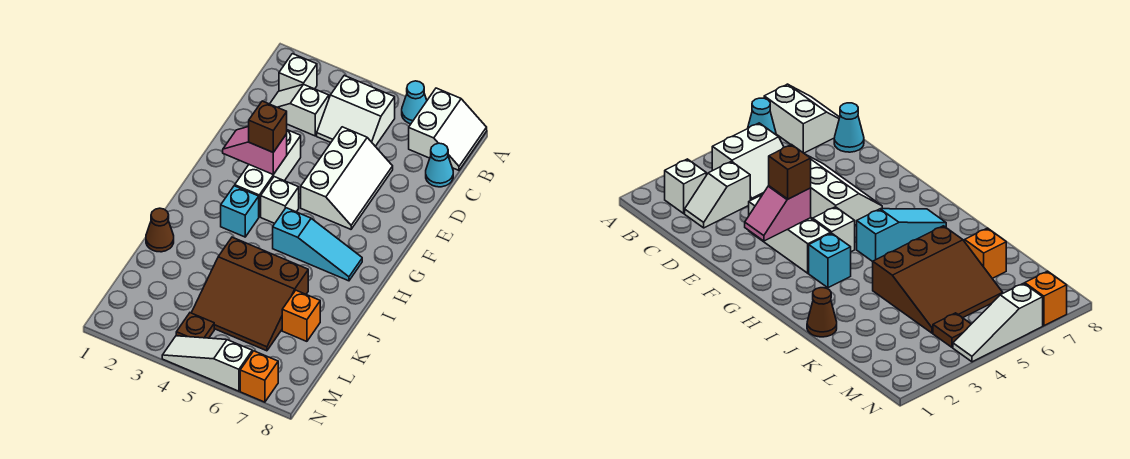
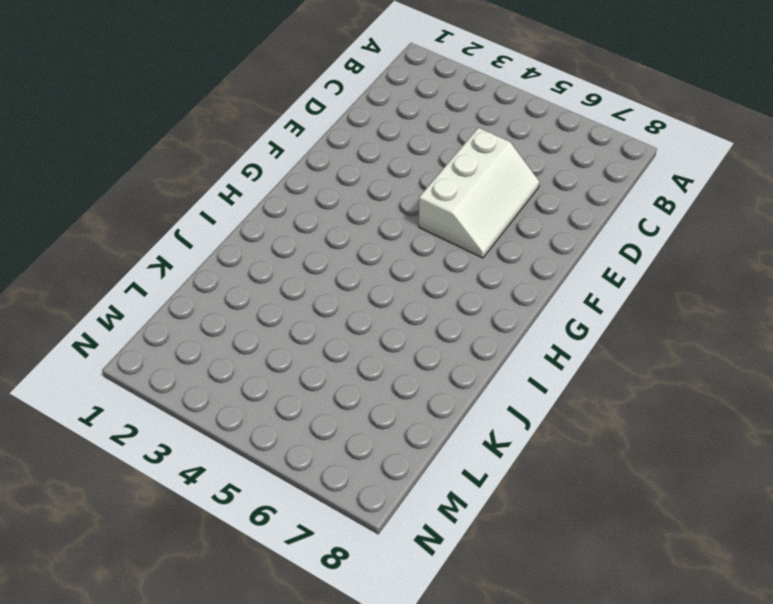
none -> cyan cone A6 level 1
none -> white slope A7:B8 level 1 top 7
none -> white brick B2 level 1

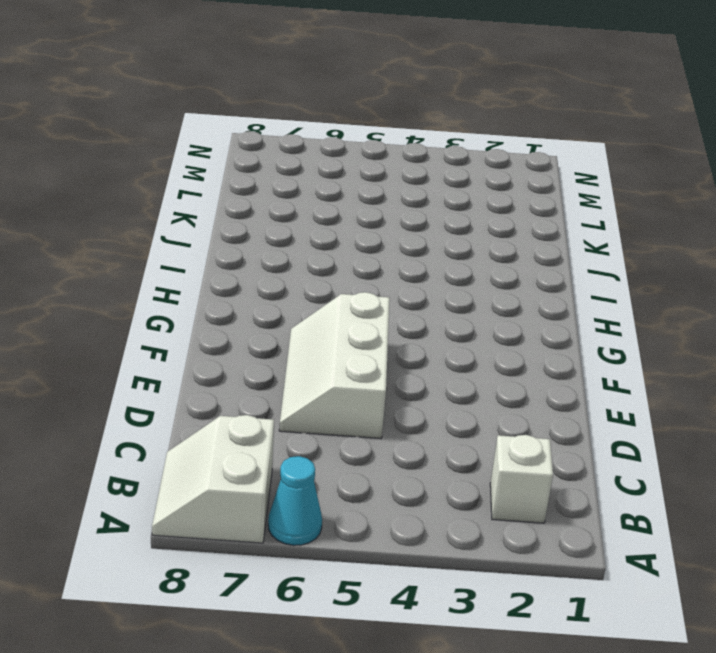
none -> white slope B4:C5 level 1 top B
none -> white slope C2:C3 level 1 top 3
none -> cyan cone C8 level 1

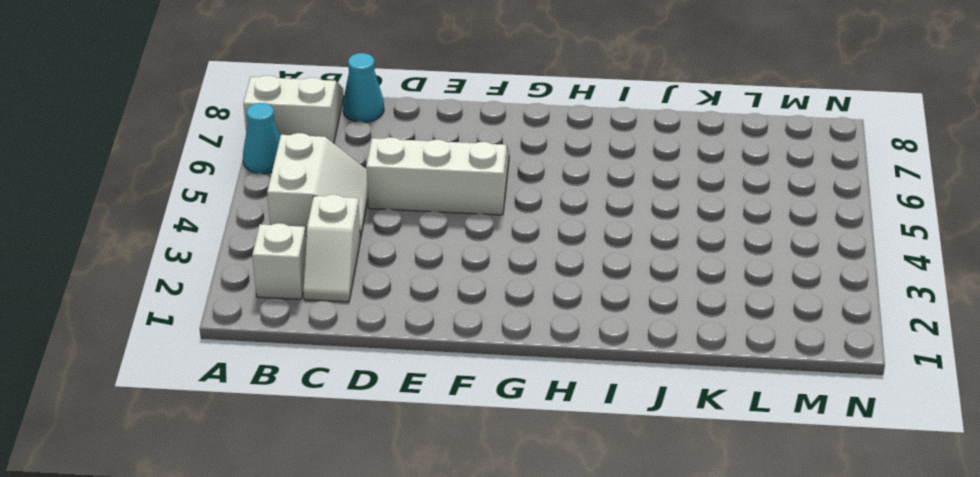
none -> white brick E3:G3 level 1
none -> white brick G4 level 1
none -> cyan brick H3 level 1

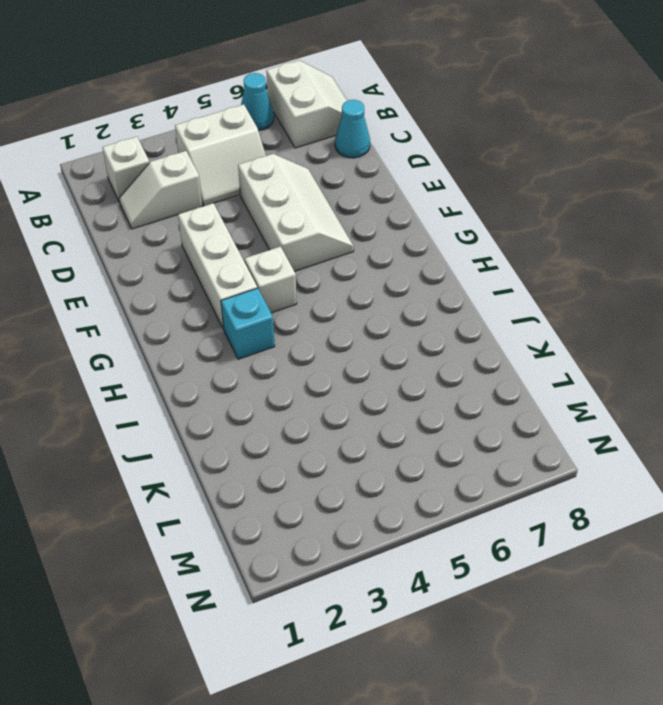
none -> cyan slope H5:H7 level 1 top 5
none -> brown cone J1 level 1
none -> brown slope J4:L6 level 1 top J

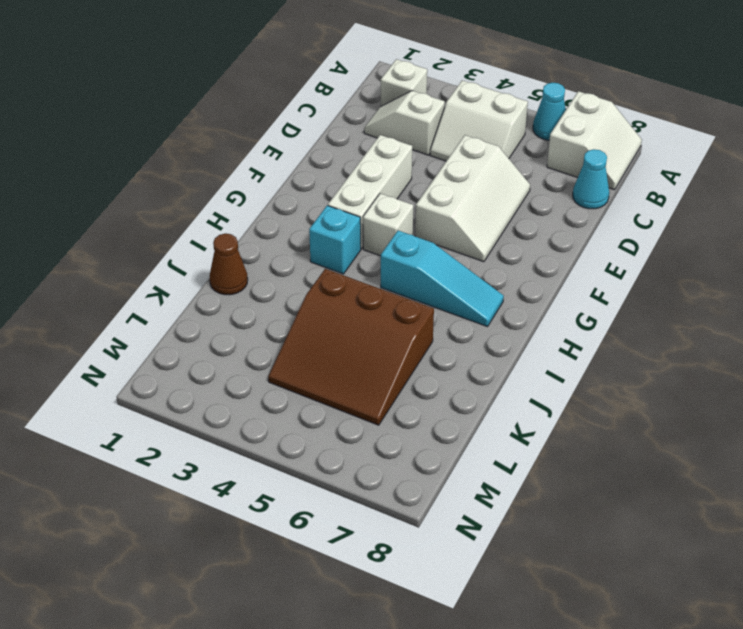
none -> orange brick K7 level 1
none -> brown plate M4 level 1
none -> white slope N4:N6 level 1 top 6

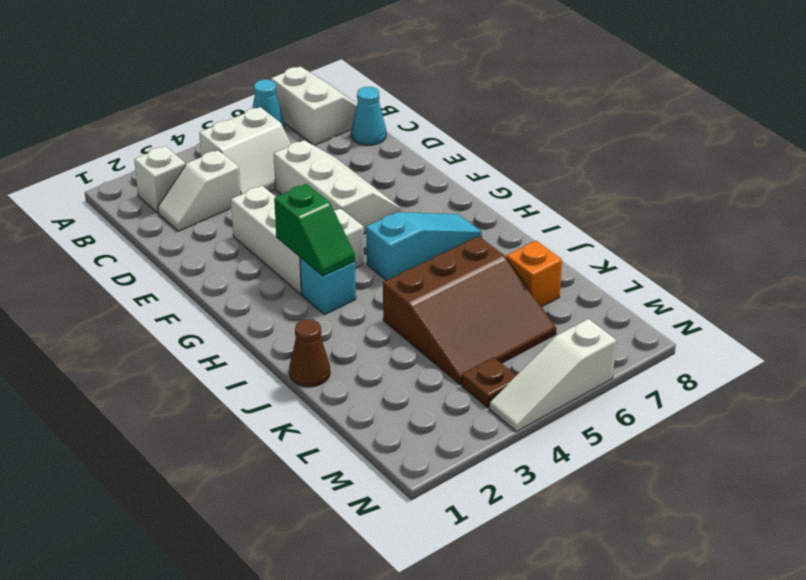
green slope G3:H3 level 2 top G -> none
none -> orange brick N7 level 1
none -> pink slope F2:F3 level 2 top 3
none -> brown brick F3 level 3

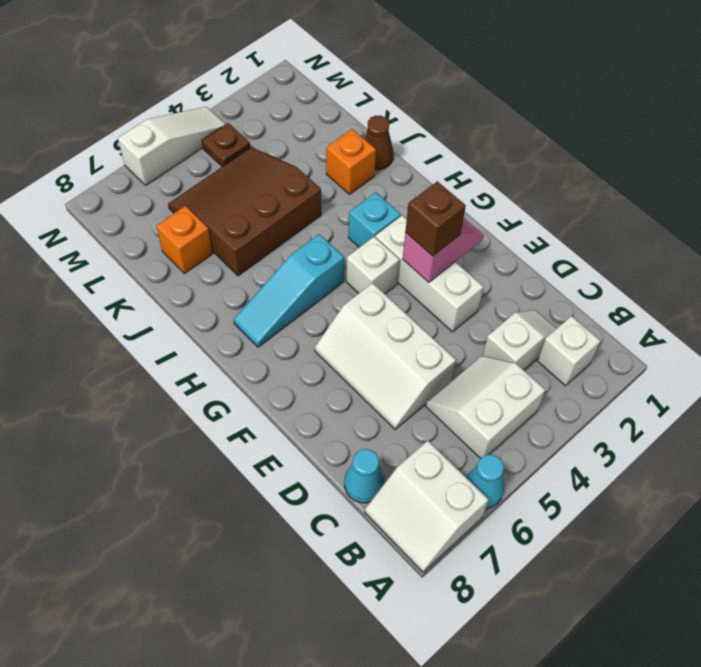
orange brick J2 level 1 -> orange brick N7 level 1

